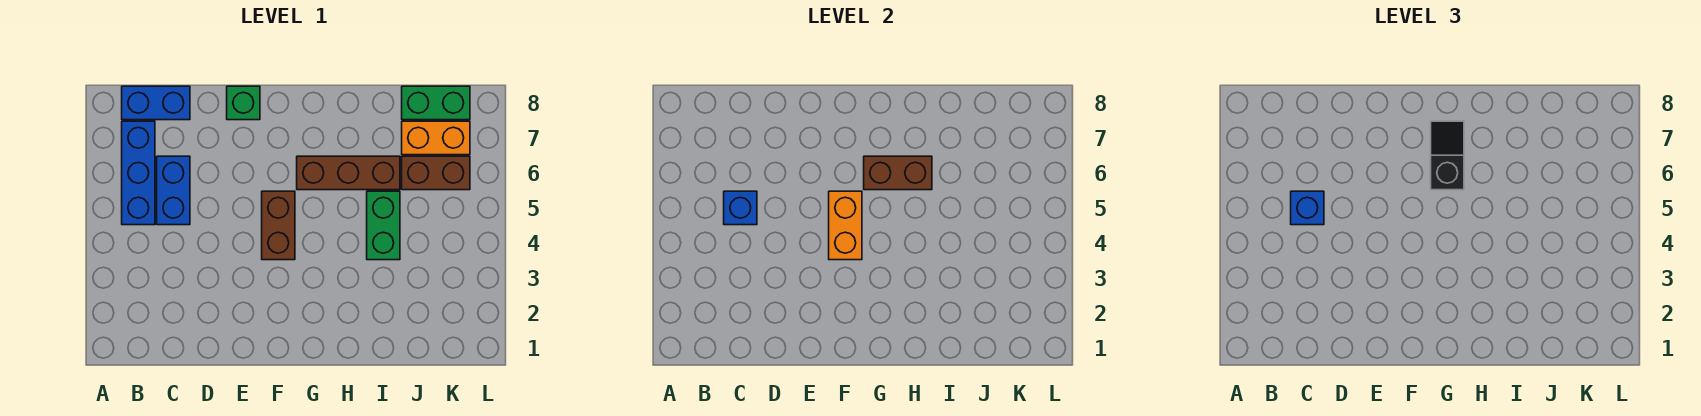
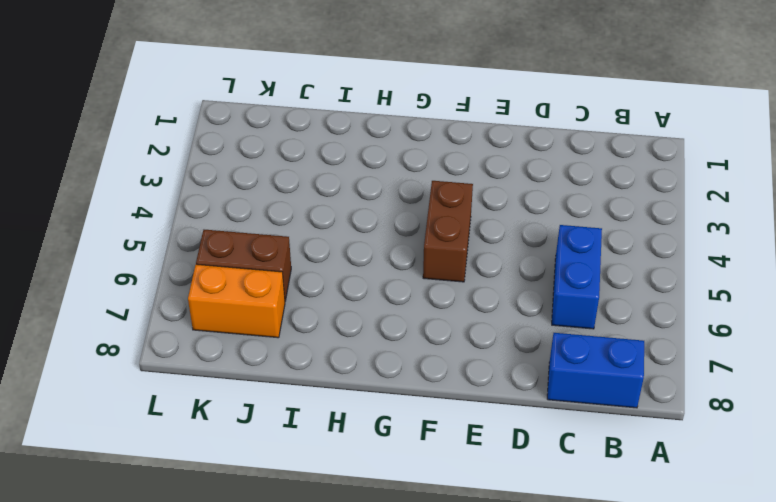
none -> blue brick B5:B7 level 1
none -> green brick E8 level 1
none -> brown brick G6:I6 level 1

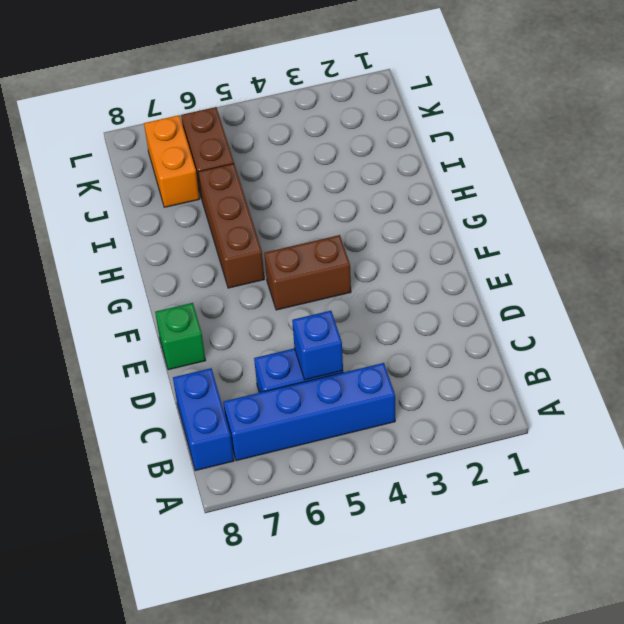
blue brick B4:B7 level 1 -> blue brick B5:B7 level 1
none -> green brick I4:I5 level 1
none -> green brick J8:K8 level 1
none -> orange brick F4:F5 level 2

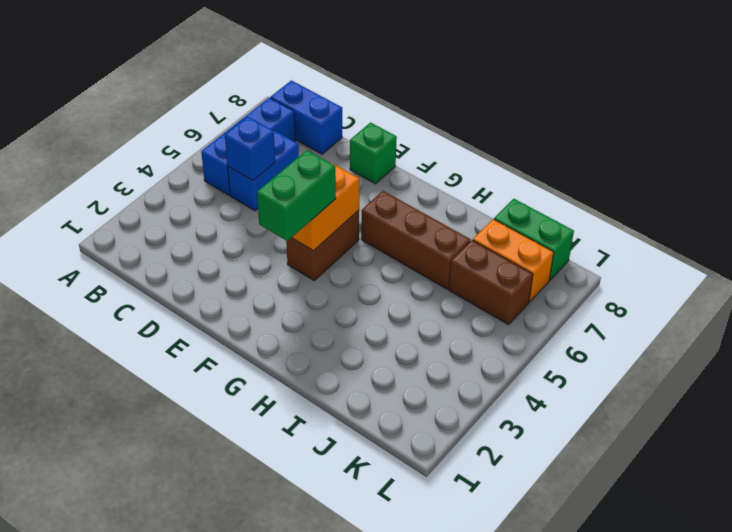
green brick F3:F4 level 3 -> green brick I4:I5 level 1
none -> brown brick G6:H6 level 2
none -> blue brick C5 level 3
none -> black slope G6:G7 level 3 top 6

